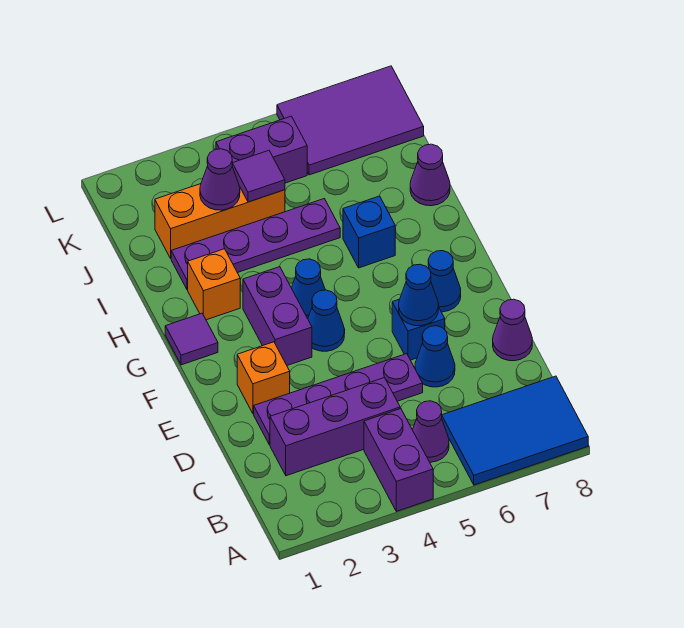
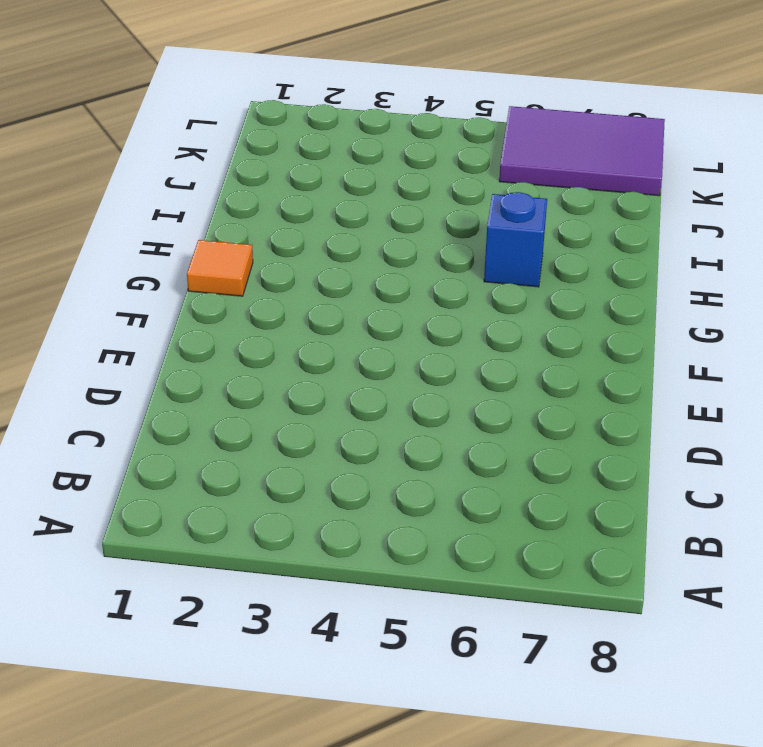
orange tile G1 level 1 -> purple tile G1 level 1
none -> purple brick A4:B4 level 1
none -> blue tile A6:B8 level 1
none -> purple cone B5 level 1

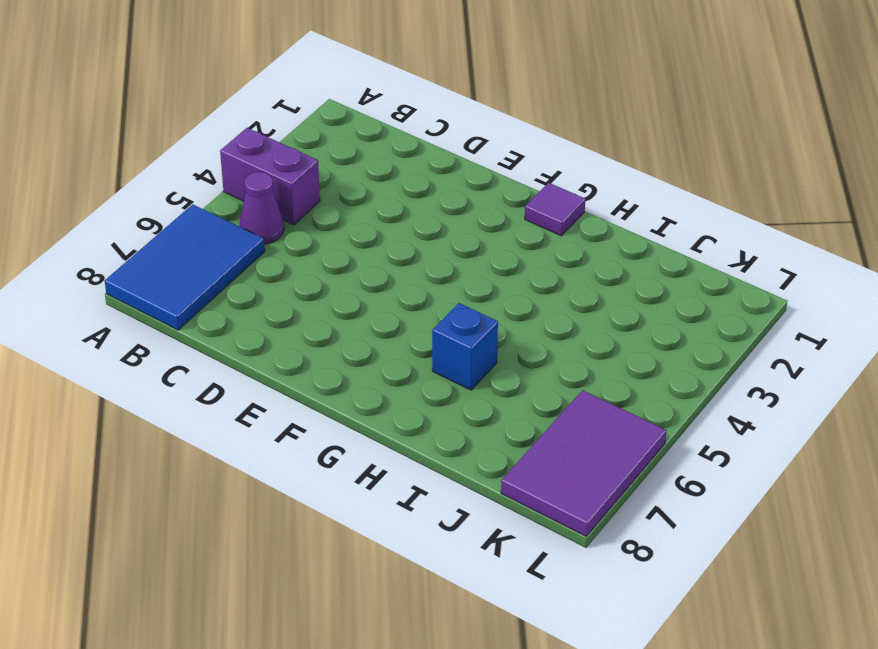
none -> purple brick C2:C4 level 1
none -> purple plate D2:D5 level 1
none -> blue cone D6 level 1

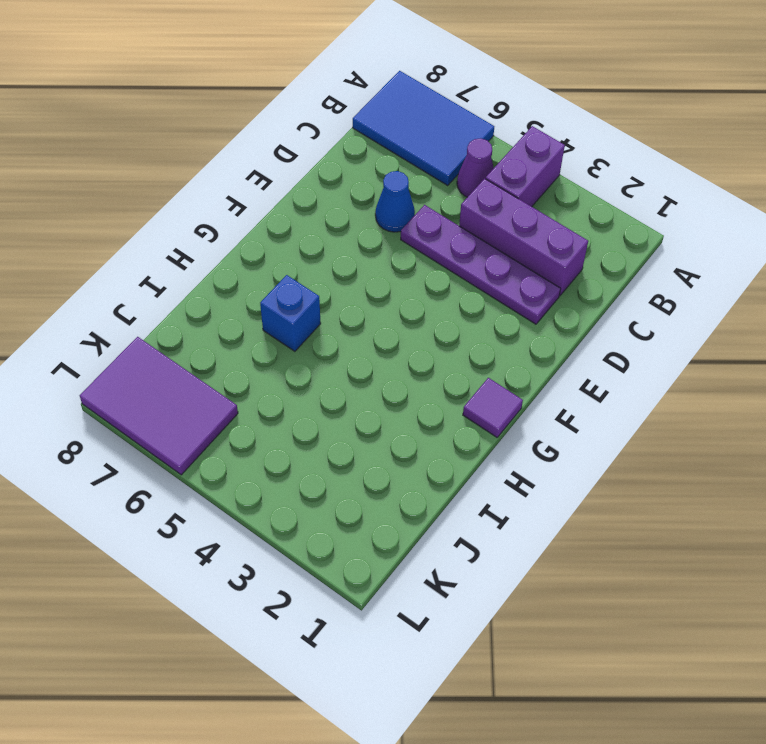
none -> purple cone D8 level 1
none -> orange brick E2 level 1
none -> blue brick E6 level 1

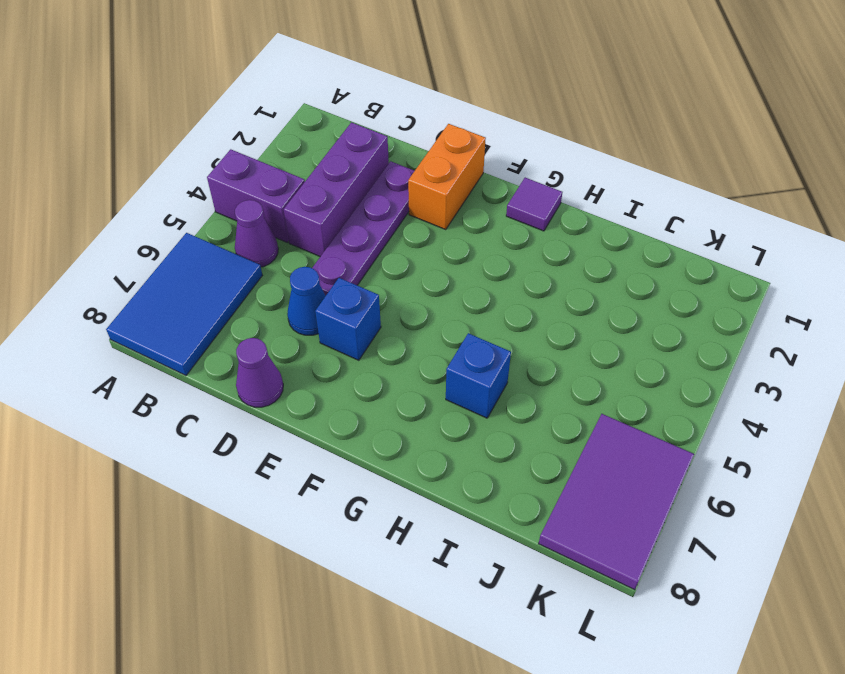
orange brick E1:E2 level 1 -> orange brick E2 level 1
none -> purple brick F3:G3 level 1
none -> blue cone F4 level 1
none -> blue cone F7 level 1

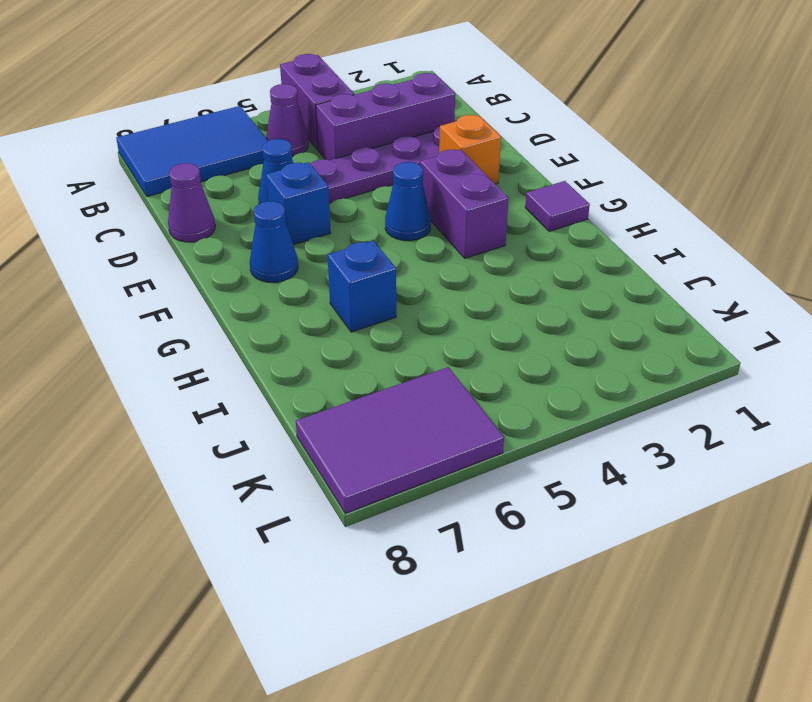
none -> blue cone G4 level 1
none -> orange brick H2 level 1
none -> purple plate I2:I5 level 1

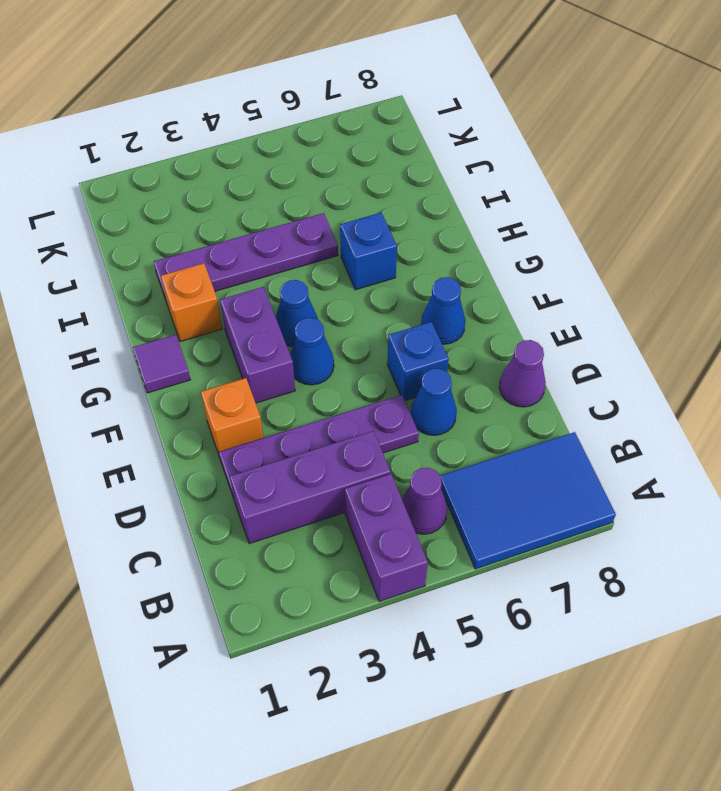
none -> purple cone I8 level 1
none -> orange brick J2:J4 level 1
none -> purple brick K4:K5 level 1

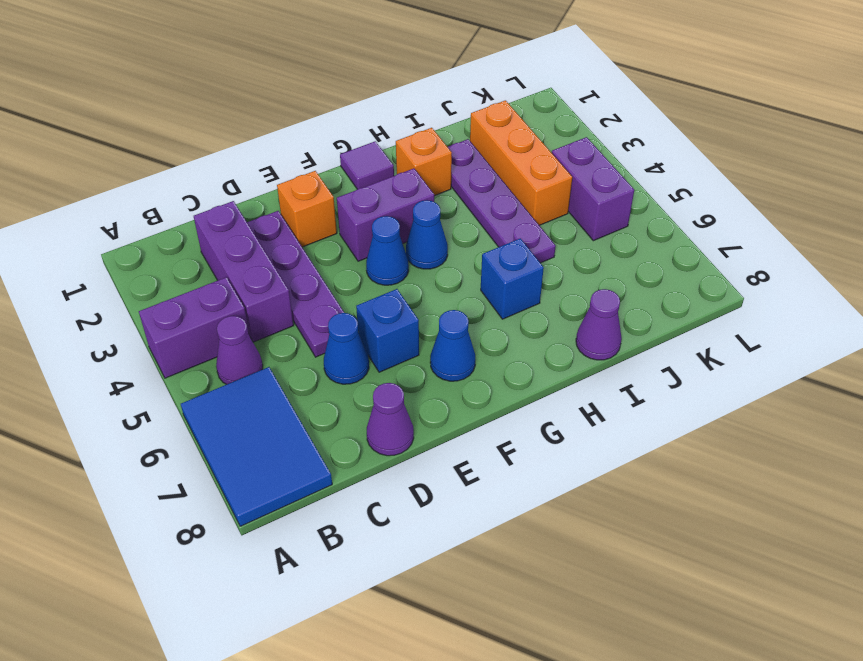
none -> purple tile K6:L8 level 1
none -> blue cone E6 level 2
none -> purple cone J3 level 2

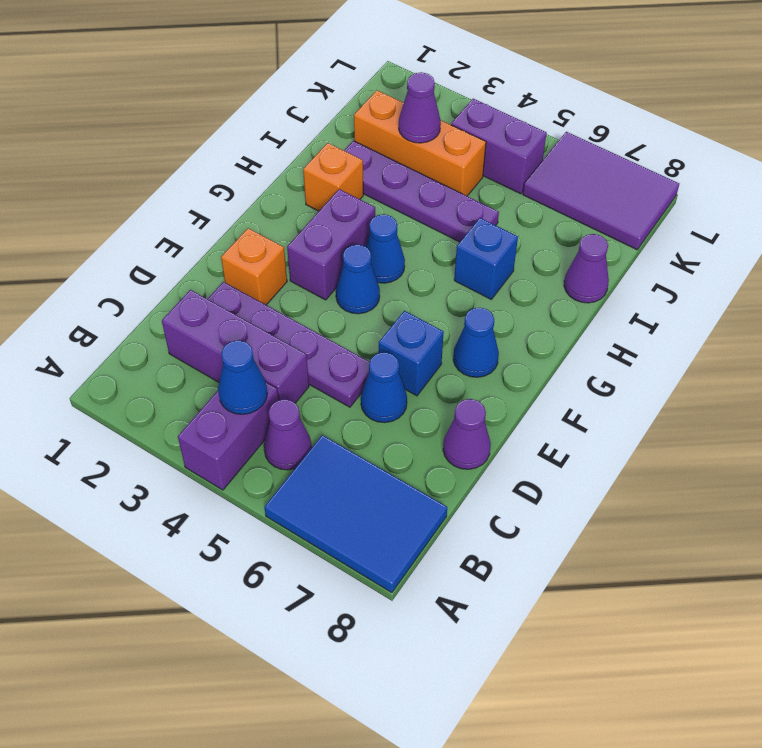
blue cone B4 level 2 -> blue cone E6 level 2
none -> purple tile G1 level 1
none -> purple tile J4 level 2

